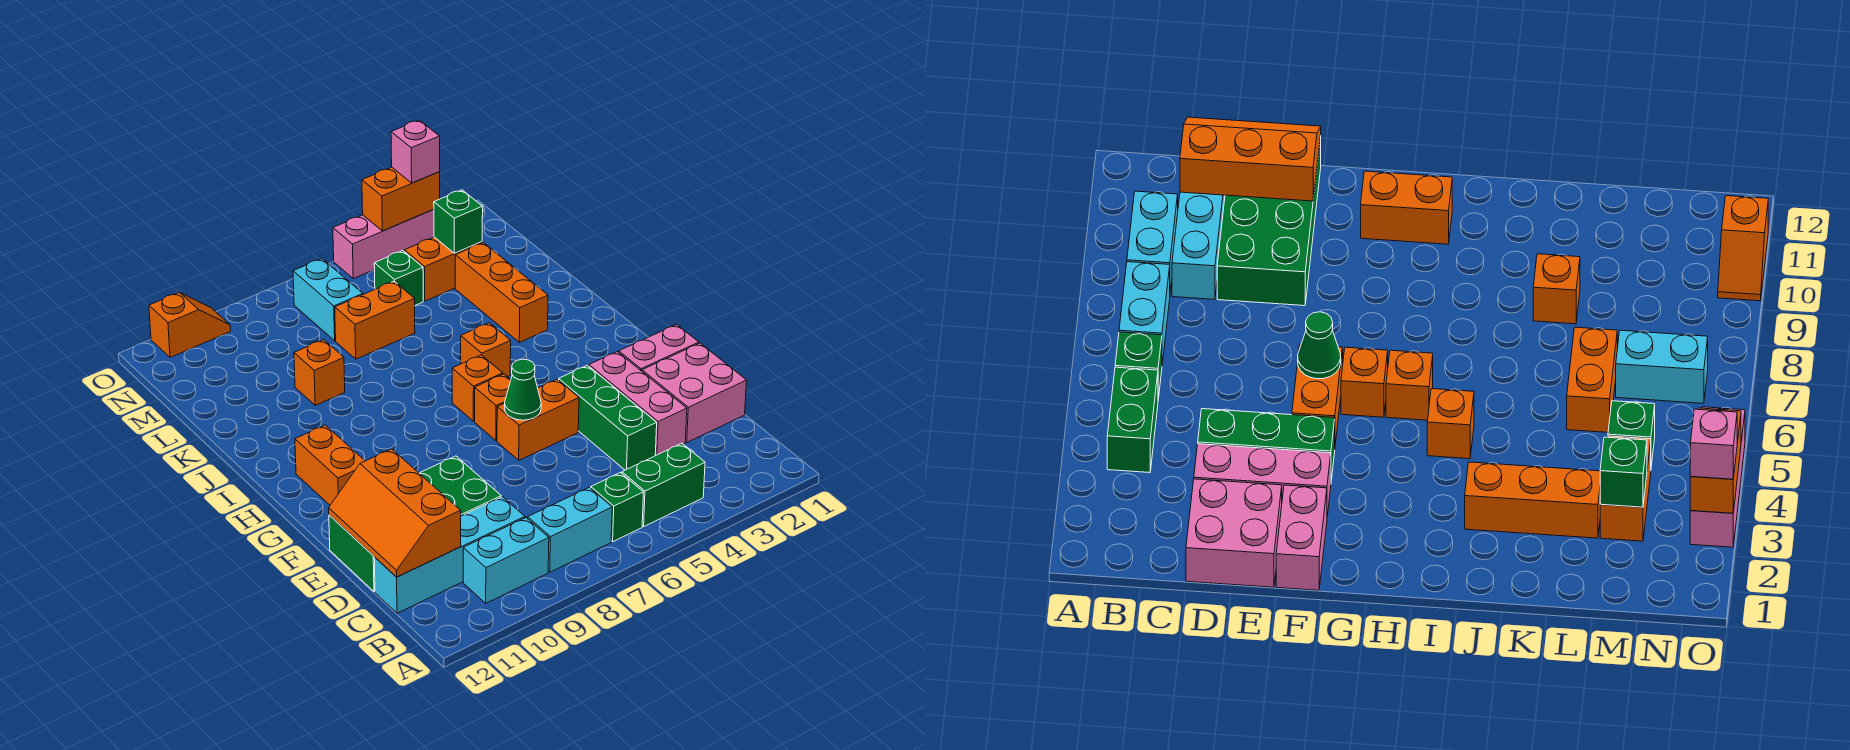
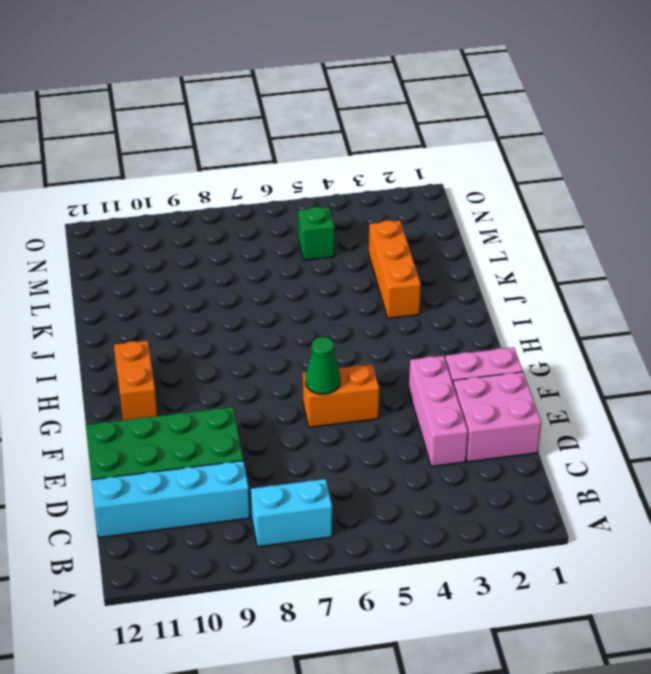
none -> green brick B4:B5 level 1
none -> green brick B6 level 1
none -> cyan brick B9:B10 level 1

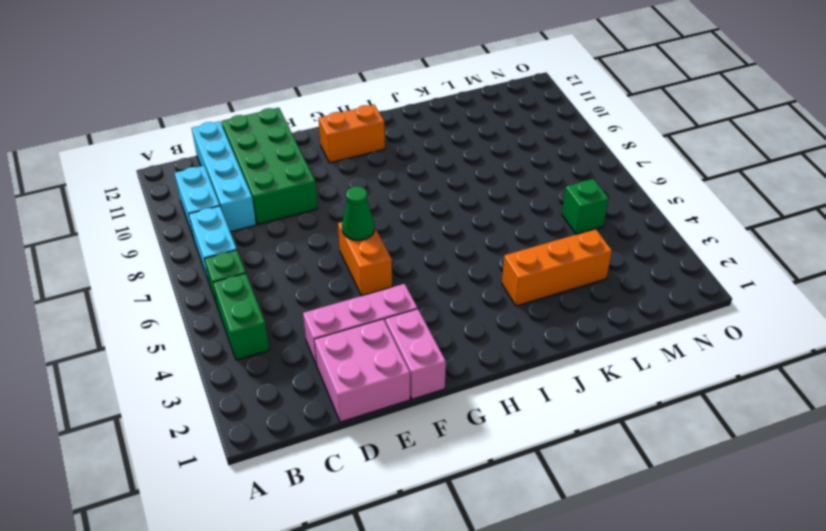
none -> green brick D4:F4 level 1
none -> orange brick G6 level 1
none -> orange brick H6 level 1

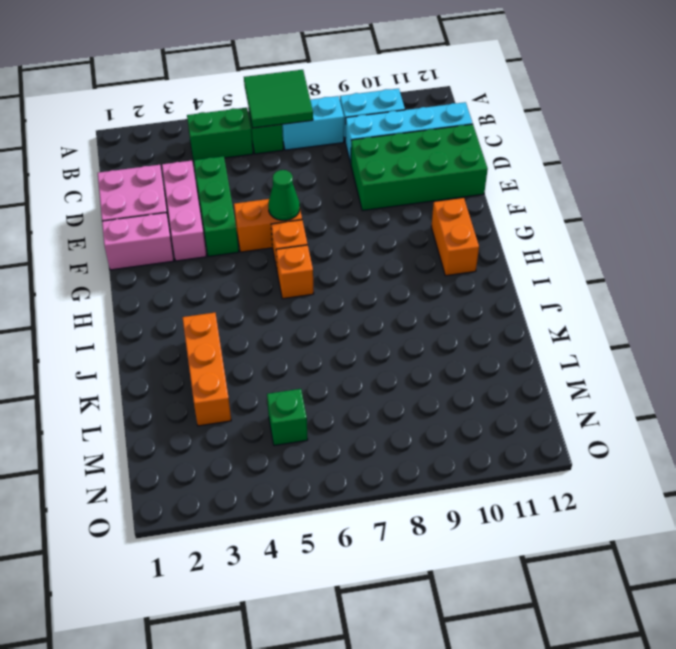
green tile A6:B7 level 2 -> none
none -> orange brick I5 level 1
none -> orange brick K9 level 1
none -> orange brick L6:L7 level 1

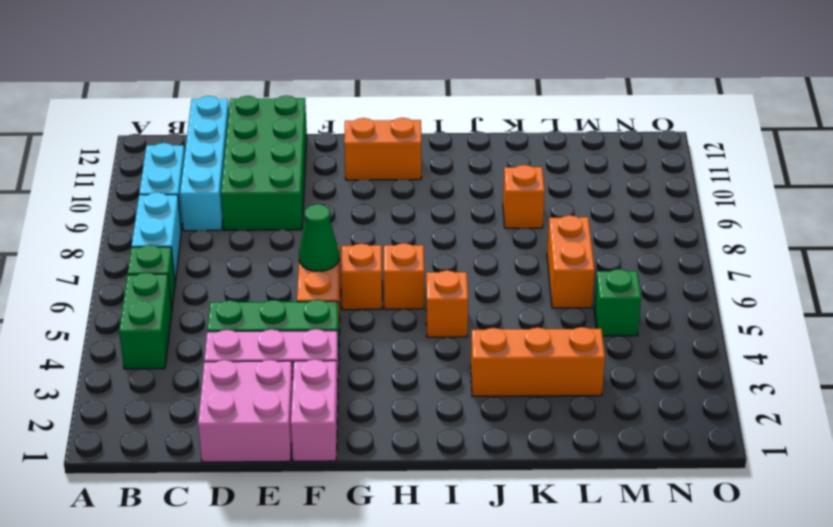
none -> orange brick M3:M4 level 1
none -> cyan brick M7:N7 level 1
none -> pink brick O3:O5 level 1

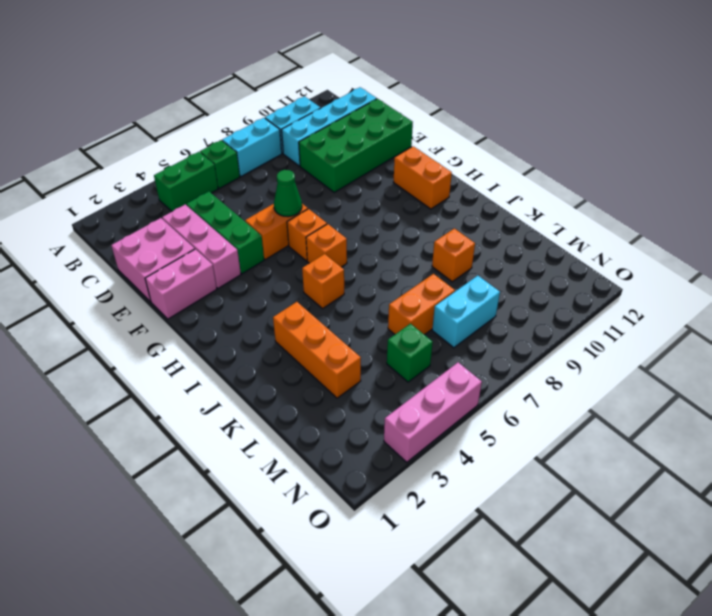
cyan brick M7:M8 level 1 -> cyan brick M7:N7 level 1
none -> orange brick M3:M4 level 1
none -> orange slope O10:O11 level 1 top 11
none -> orange slope C11:E12 level 2 top 11

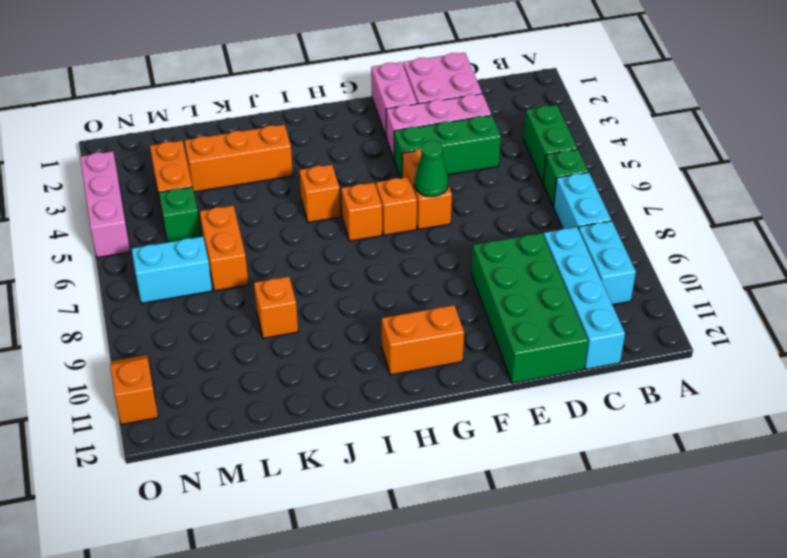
none -> orange slope C11:E12 level 2 top 11
none -> green brick M3 level 2
none -> orange brick O3:O4 level 2

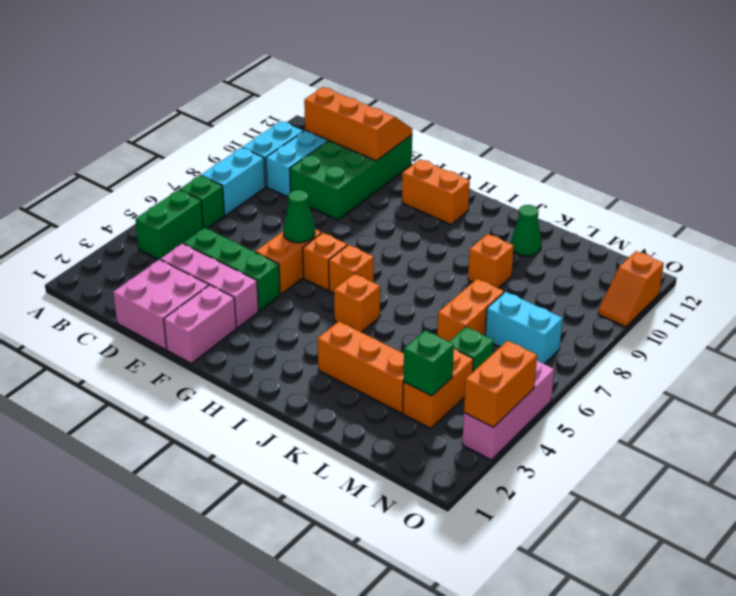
green cone K11 level 1 -> none
none -> pink brick O3 level 3

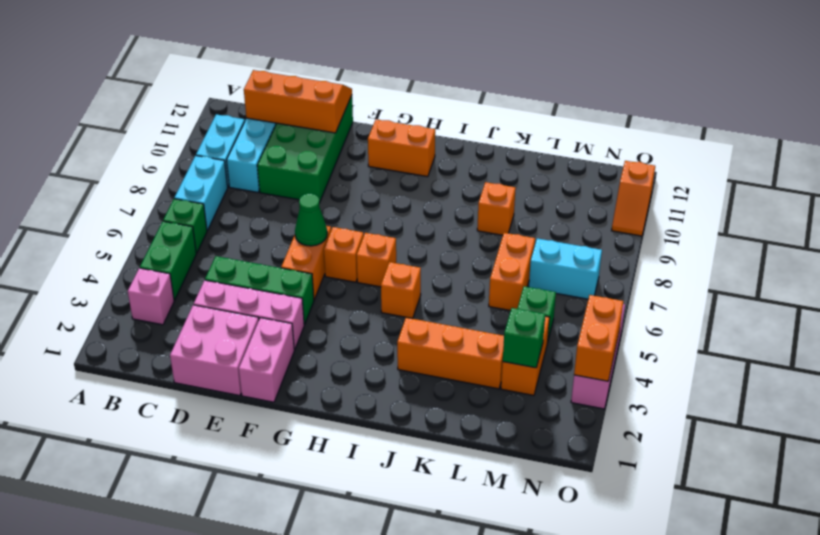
pink brick B3 level 1 -> pink brick O3 level 3

